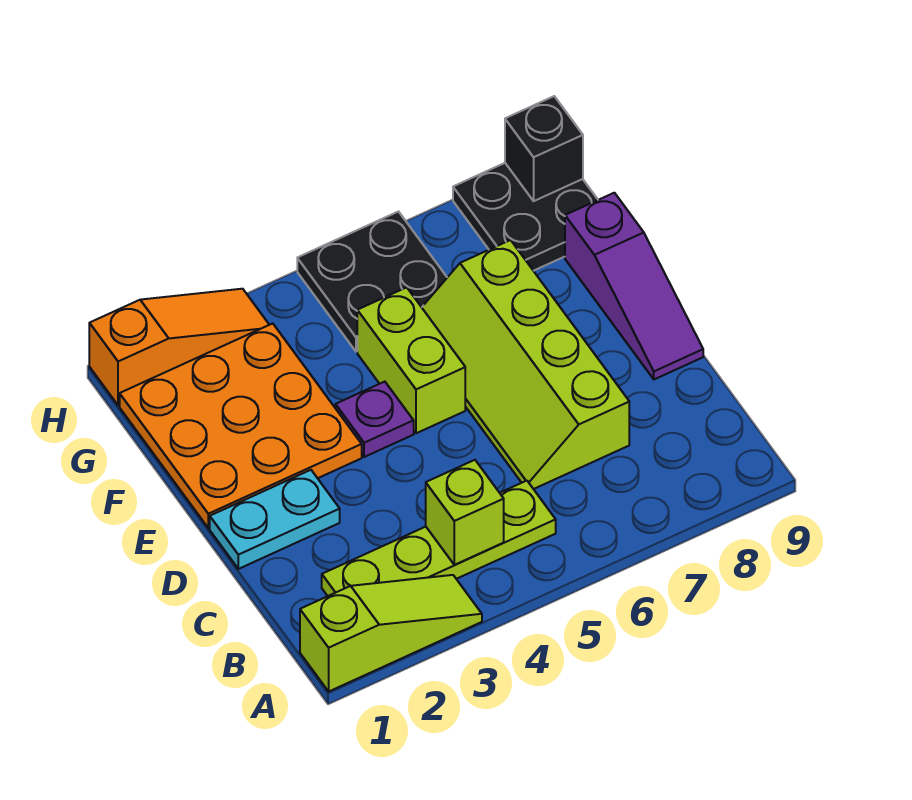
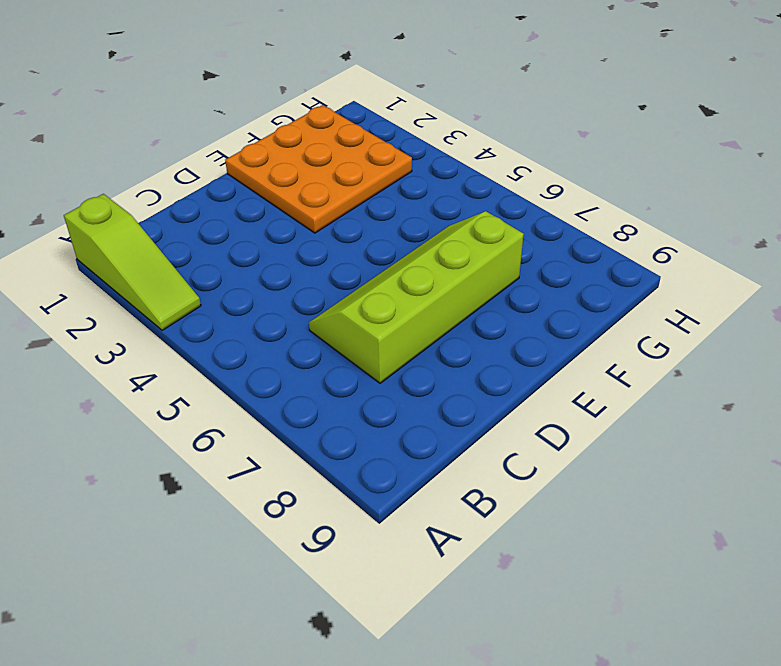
none -> lime plate B2:B5 level 1
none -> cyan plate D1:D2 level 1
none -> purple slope D9:F9 level 1 top F

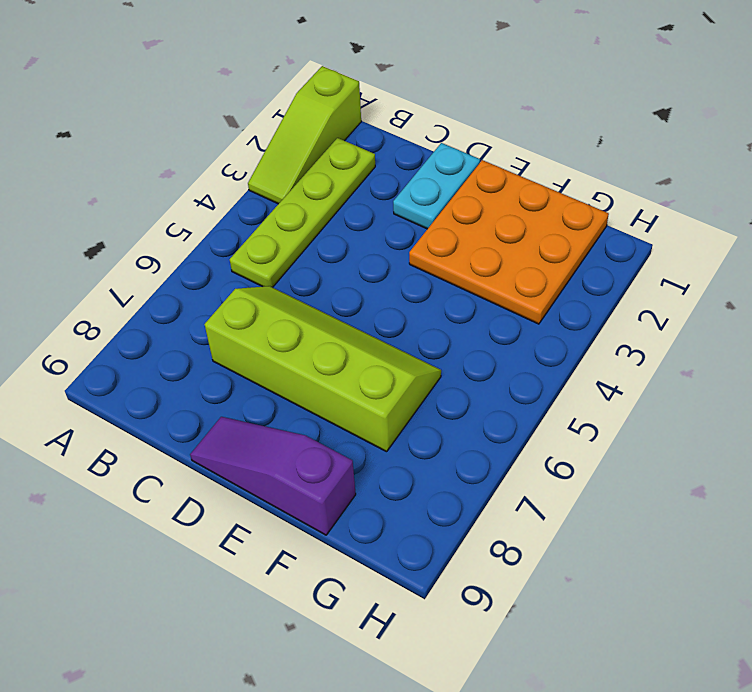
none -> purple plate E4 level 1
none -> lime brick E5:F5 level 1
none -> black plate G5:H6 level 1

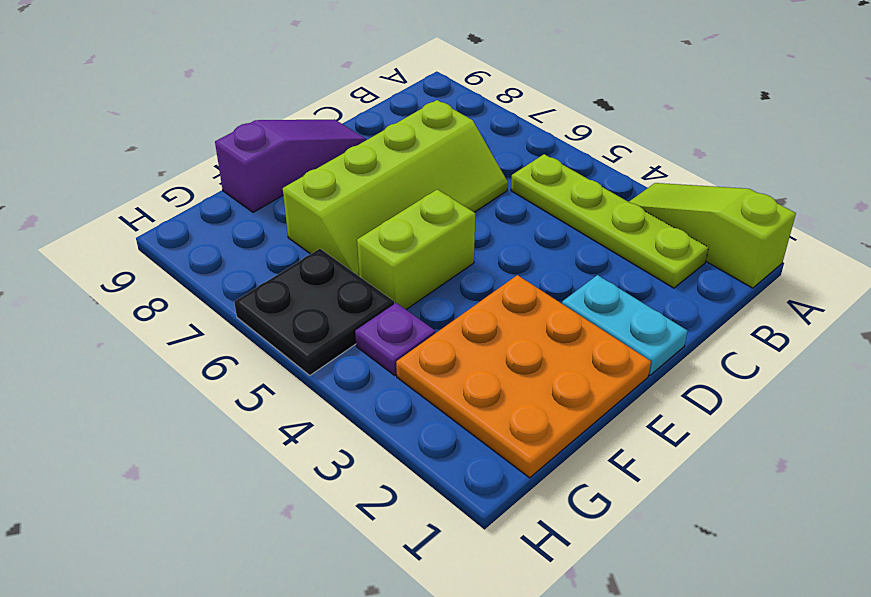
purple plate G4 level 1 -> purple plate E4 level 1
none -> black plate G8:H9 level 1
none -> orange slope H1:H3 level 1 top 1
none -> lime brick B4 level 2

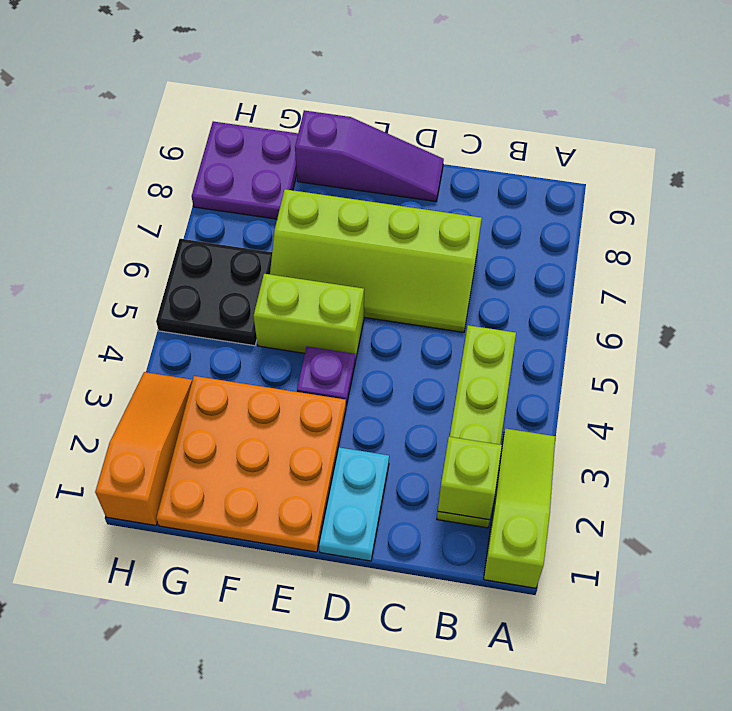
lime brick B2 level 2 -> lime brick B4 level 2
purple plate G8:H9 level 1 -> black plate G8:H9 level 1
none -> black brick H9 level 2

